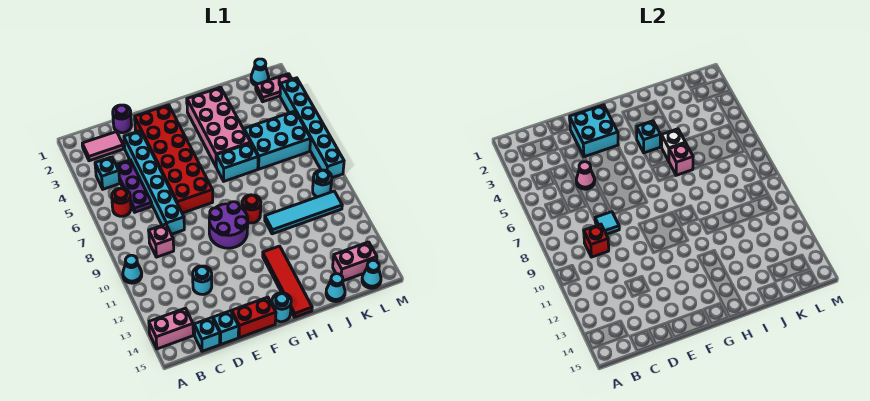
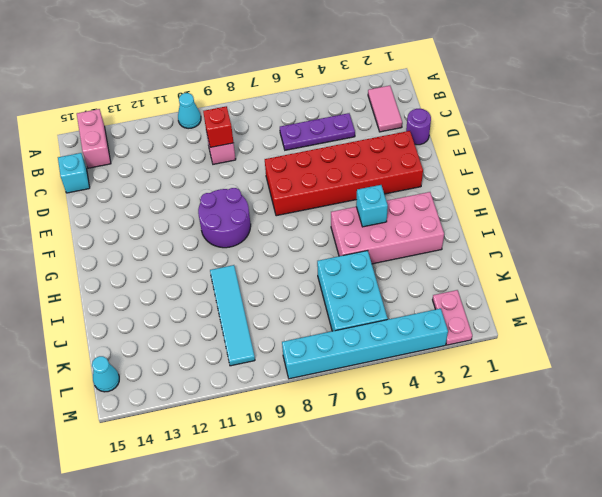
none -> cyan brick B4 level 1
none -> red round brick B6 level 1
none -> cyan brick D3:D8 level 1
none -> cyan round brick D12 level 1

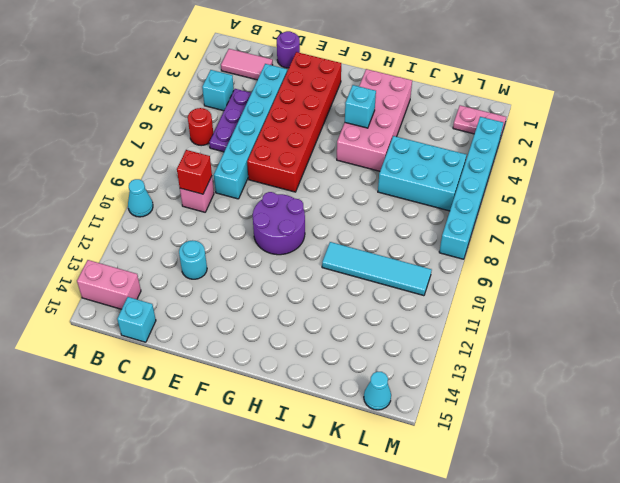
none -> cyan brick D15 level 1
none -> red brick E15:F15 level 1
none -> cyan round brick G15 level 1
none -> cyan brick H6:I6 level 1

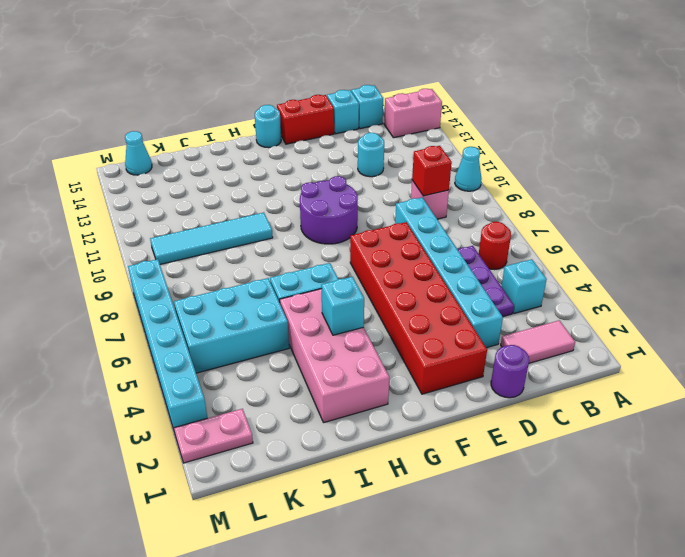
none -> red round brick H9 level 1
none -> red tile H12:H15 level 1
none -> cyan cone J15 level 1
none -> pink brick K14:L14 level 1

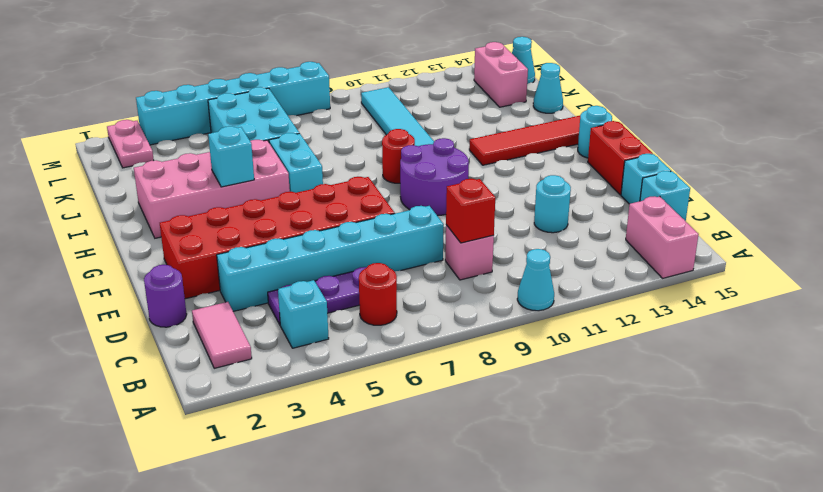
none -> cyan cone L1 level 1
none -> cyan round brick L9 level 1
none -> pink cone D5 level 2
none -> cyan tile D8 level 2

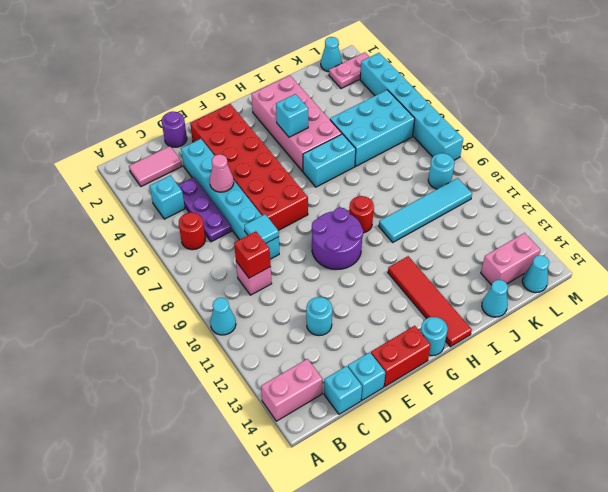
none -> cyan brick E2:F3 level 2
none -> white brick I5 level 2
none -> pink brick I6 level 2

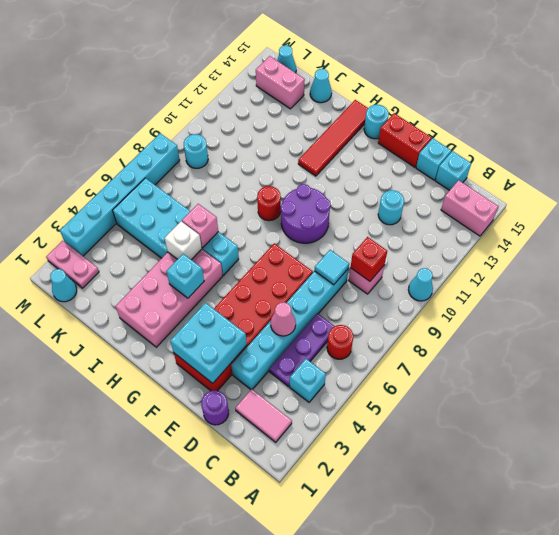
none -> cyan tile I10:L10 level 1

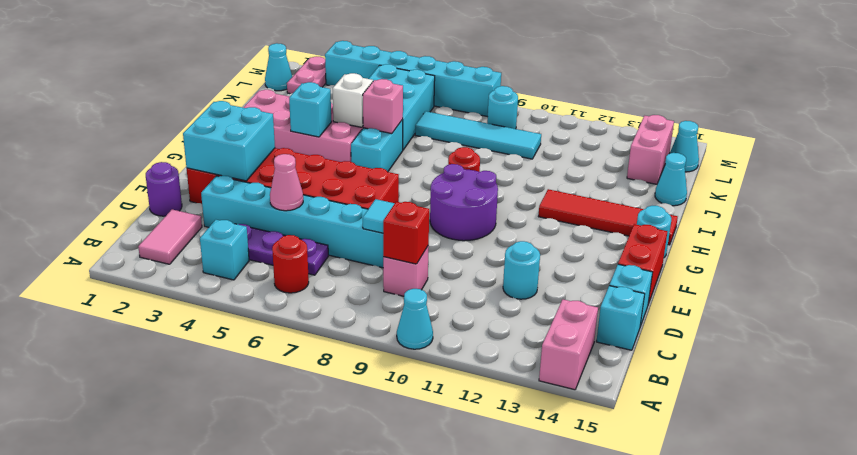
cyan tile K7:K10 level 1 -> cyan tile I10:L10 level 1

